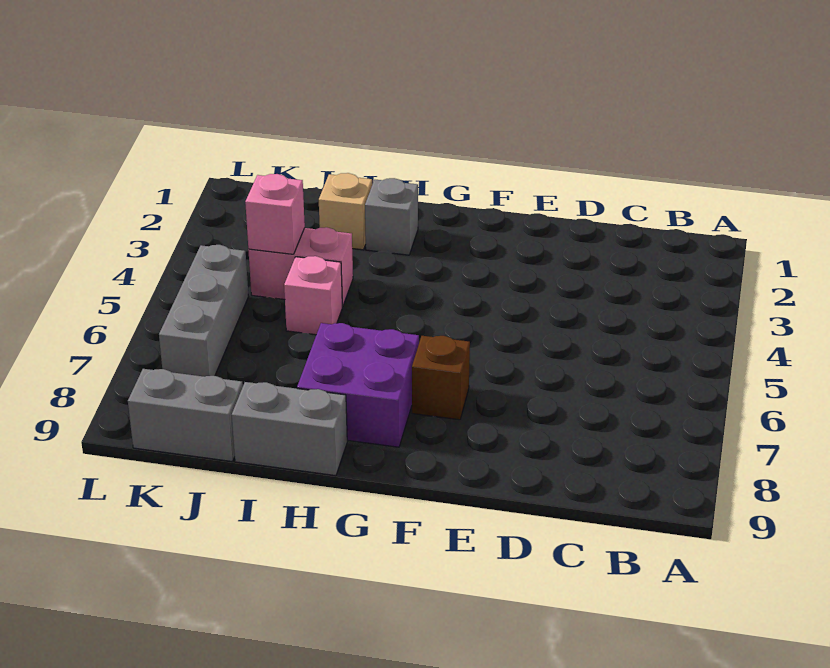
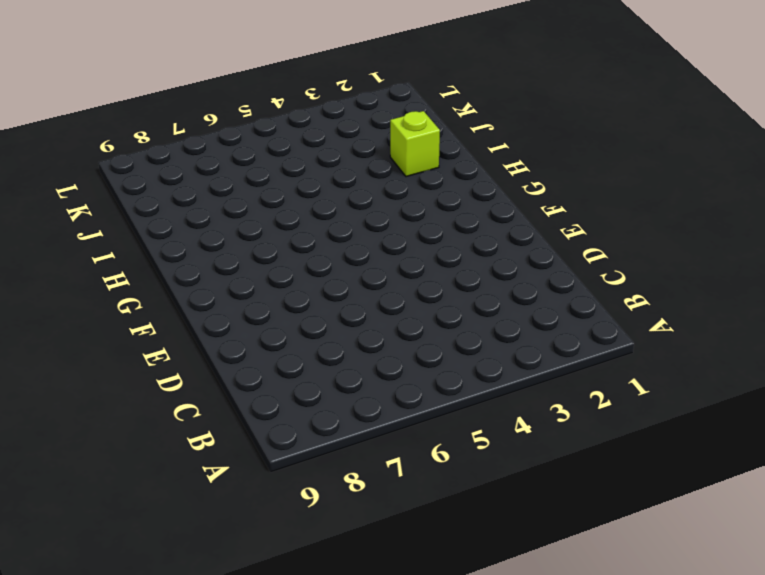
lime brick I2 level 1 -> tan brick I2 level 1
none -> brown brick F7 level 1
none -> purple brick G7:H8 level 1

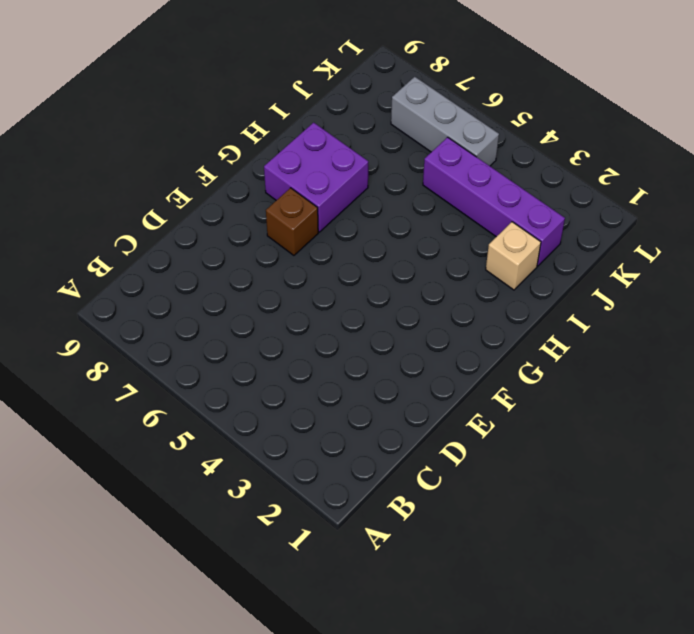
purple brick J2:J5 level 1 -> pink brick I4:J4 level 1
none -> grey brick H2 level 1
none -> grey brick H9:I9 level 1

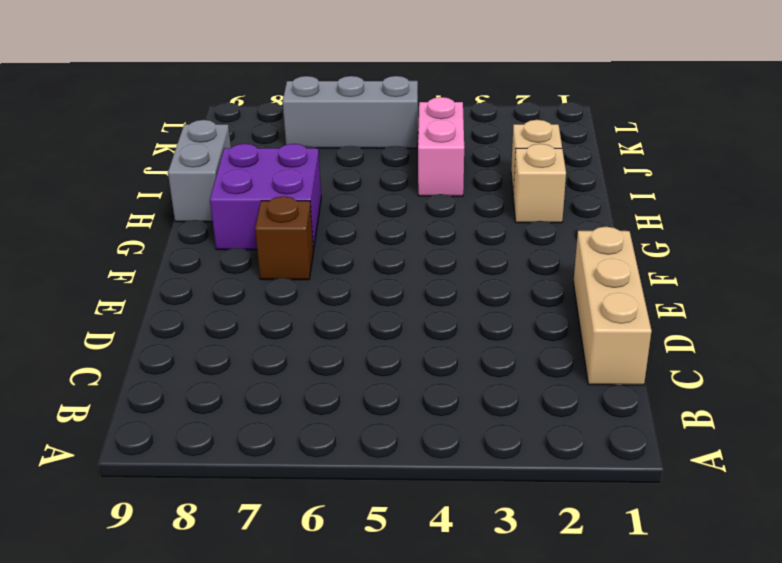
tan brick C1:E1 level 1 -> none
tan brick H2 level 1 -> grey brick H2 level 1
none -> pink brick I5 level 1
none -> grey brick J9:K9 level 1

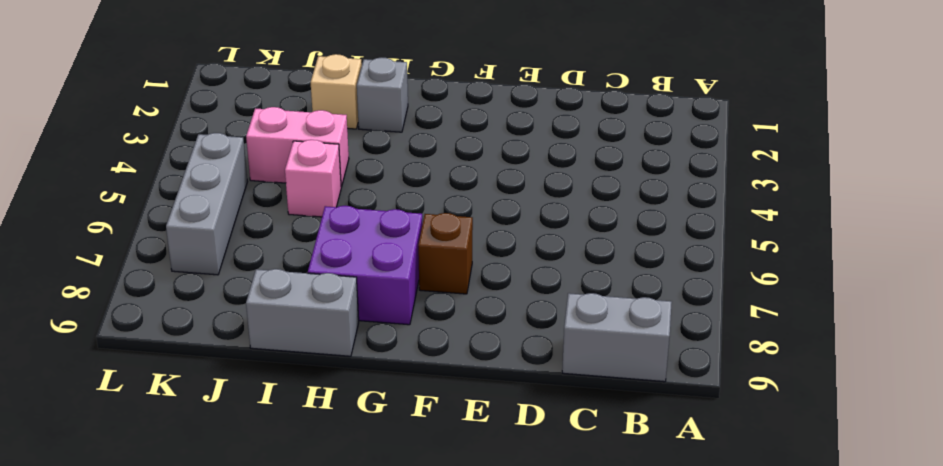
grey brick B9:C9 level 1 -> grey brick J9:K9 level 1
none -> pink brick J4 level 2

